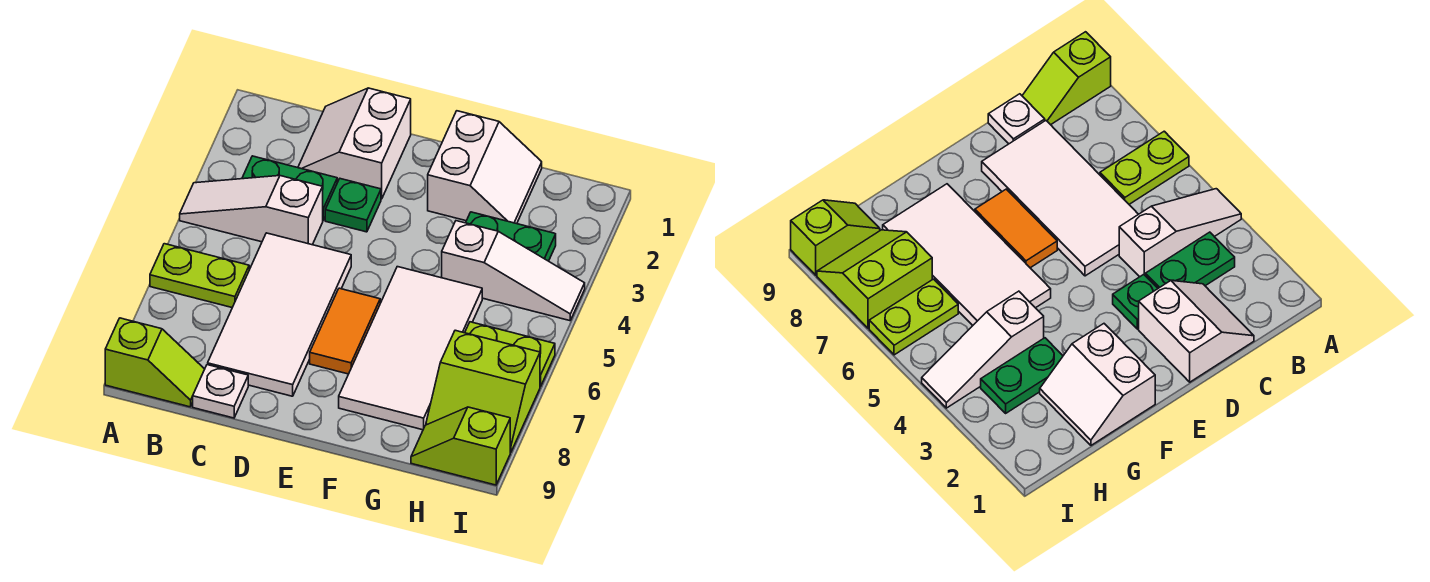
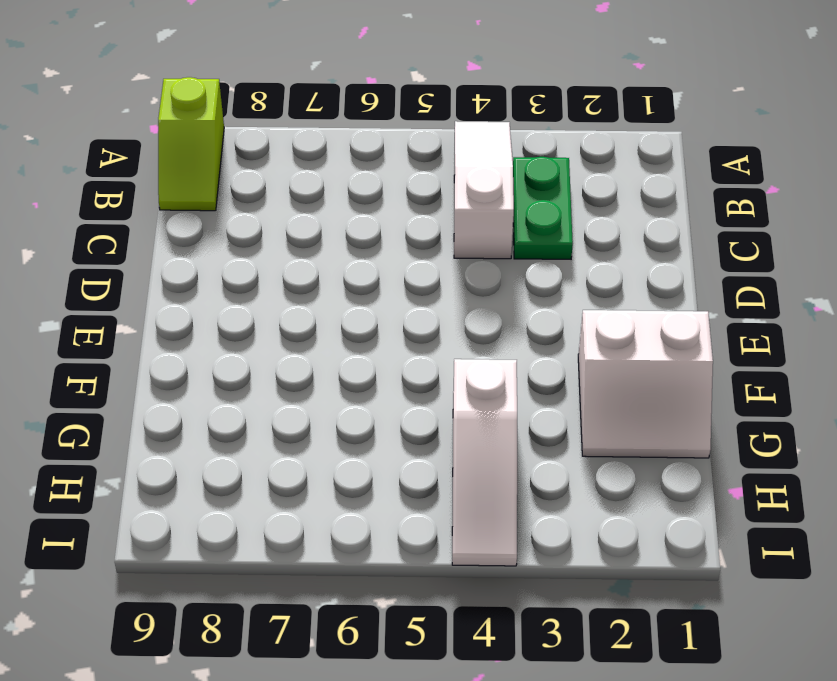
none -> lime plate A6:B6 level 1
none -> white slope C1:D2 level 1 top D
none -> white tile C5:D8 level 1

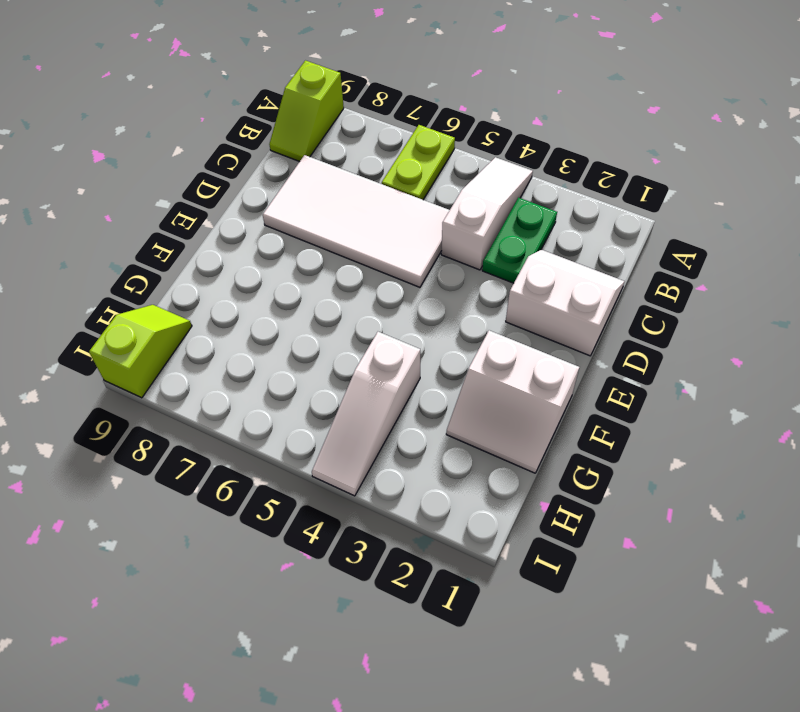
none -> white plate C9 level 1
none -> green plate D3 level 1
none -> orange tile E6:E7 level 1

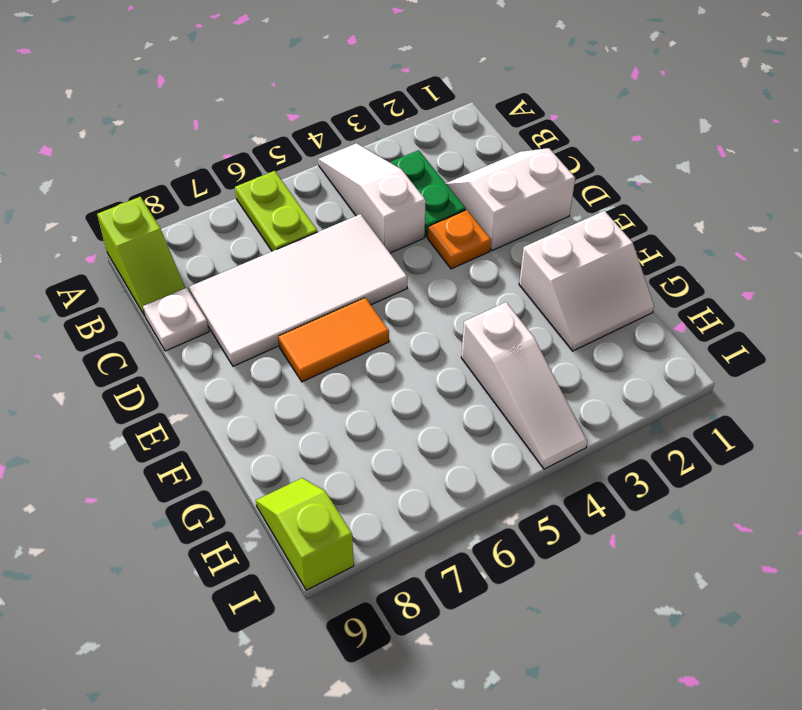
orange plate D3 level 1 -> green plate D3 level 1
none -> white tile F5:G8 level 1
none -> green plate G3:H3 level 1
none -> lime plate H6:I6 level 1

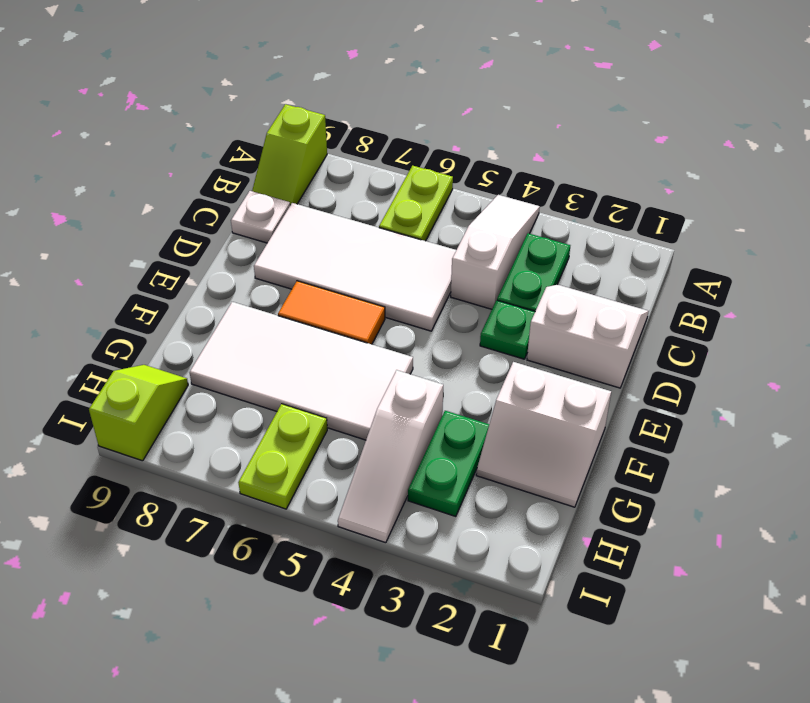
none -> lime slope H7:I8 level 1 top 7

